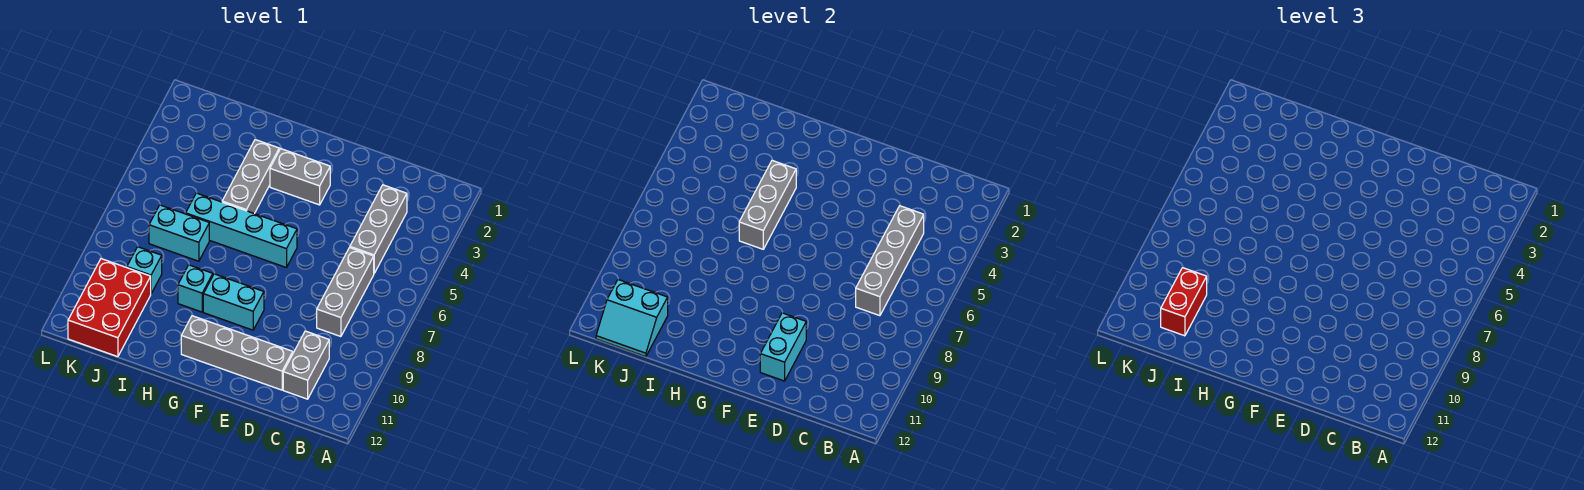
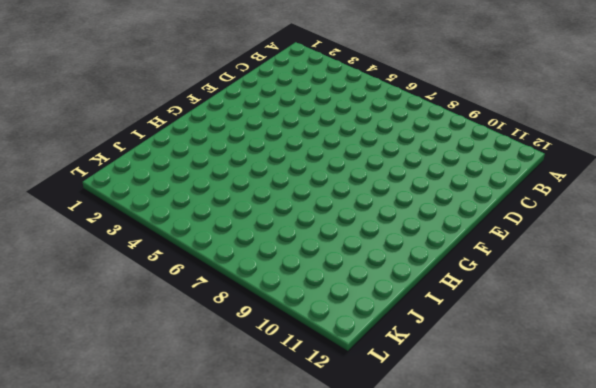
none -> grey brick C3:C5 level 1
none -> grey brick C6:C8 level 1
none -> grey brick C10:C11 level 1

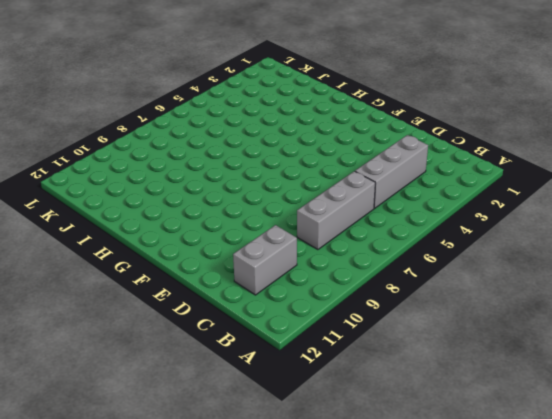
none -> grey brick D11:G11 level 1
none -> grey brick F3:G3 level 1
none -> cyan brick F6:I6 level 1

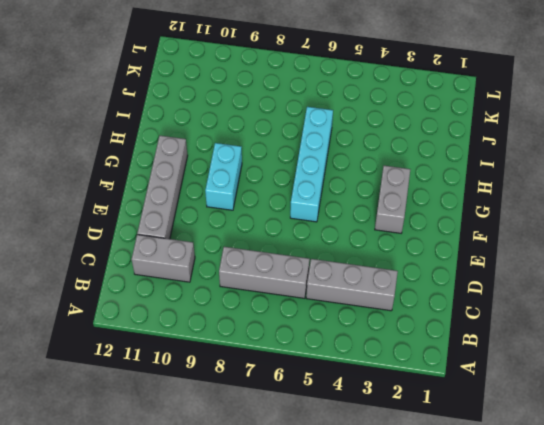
none -> grey brick H3:H5 level 1
none -> cyan brick H9 level 1
none -> cyan brick I7:J7 level 1

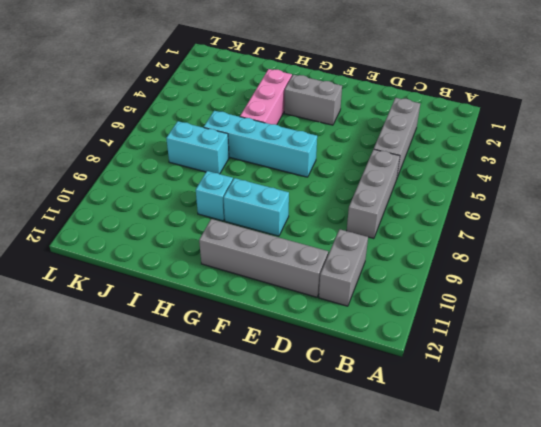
pink brick H3:H5 level 1 -> grey brick H3:H5 level 1
none -> cyan brick J9 level 1
none -> red brick J10:K12 level 1
none -> grey brick C4:C7 level 2

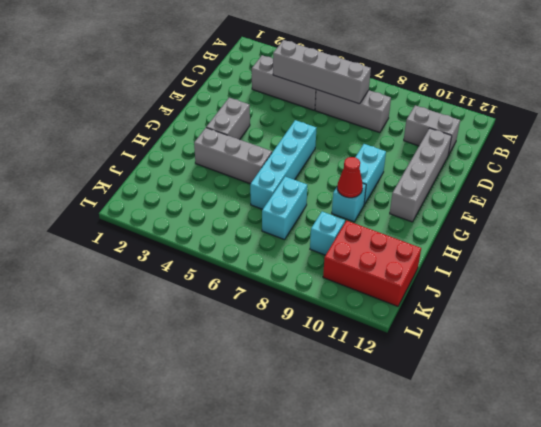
red cone H9 level 2 -> none
none -> cyan brick E10:E11 level 2
none -> grey brick H4:H6 level 2
none -> cyan slope J11:K12 level 2 top 11

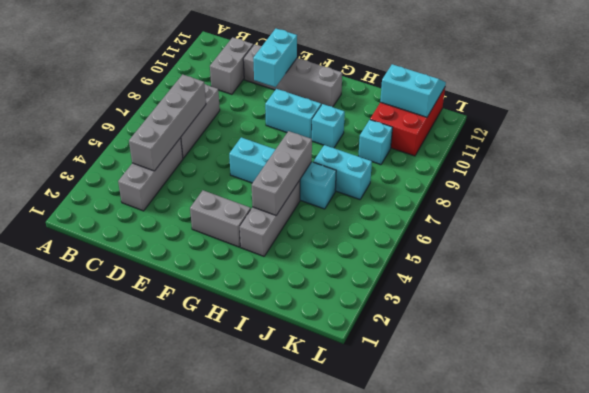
none -> red brick J10:J11 level 3

